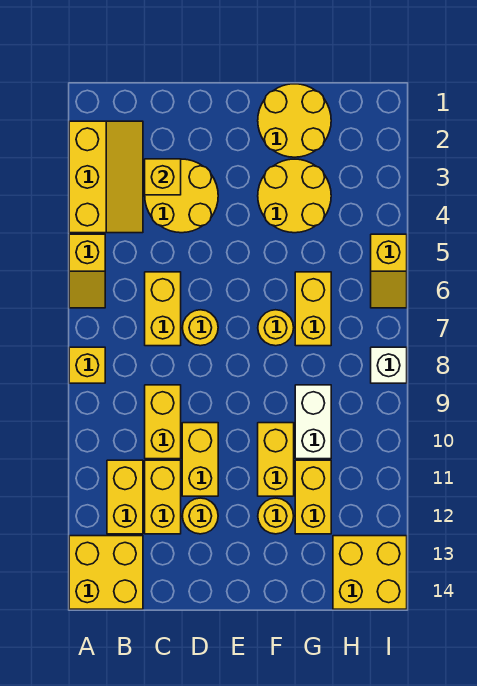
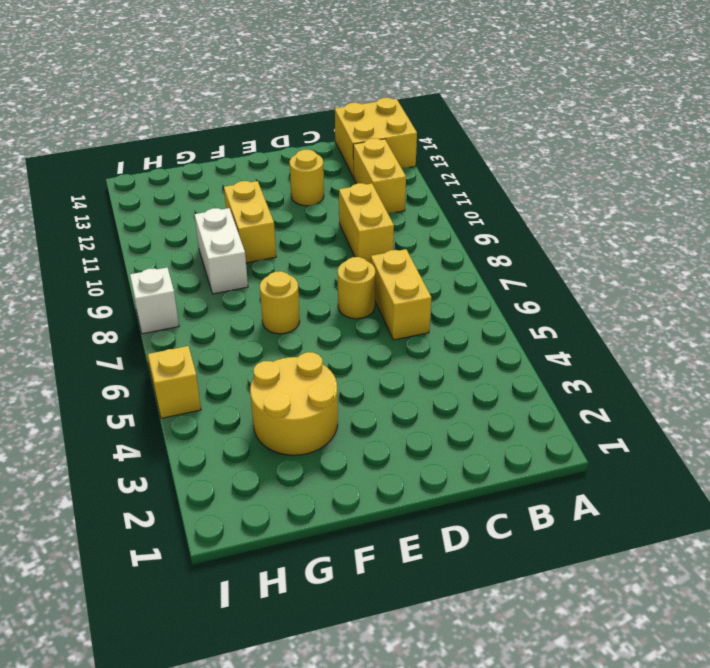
none -> yellow slope A2:B4 level 1 top A
none -> yellow slope A5:A6 level 1 top 5
none -> yellow brick A8 level 1

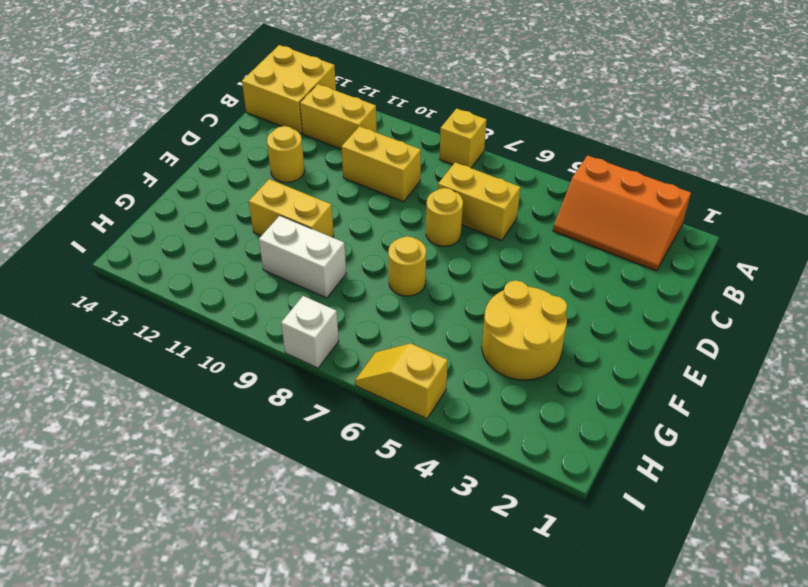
orange slope A2:B4 level 1 top A -> yellow slope A2:B4 level 1 top A
none -> yellow slope A5:A6 level 1 top 5
none -> yellow round brick C3:D4 level 1
none -> yellow brick C11:C12 level 1

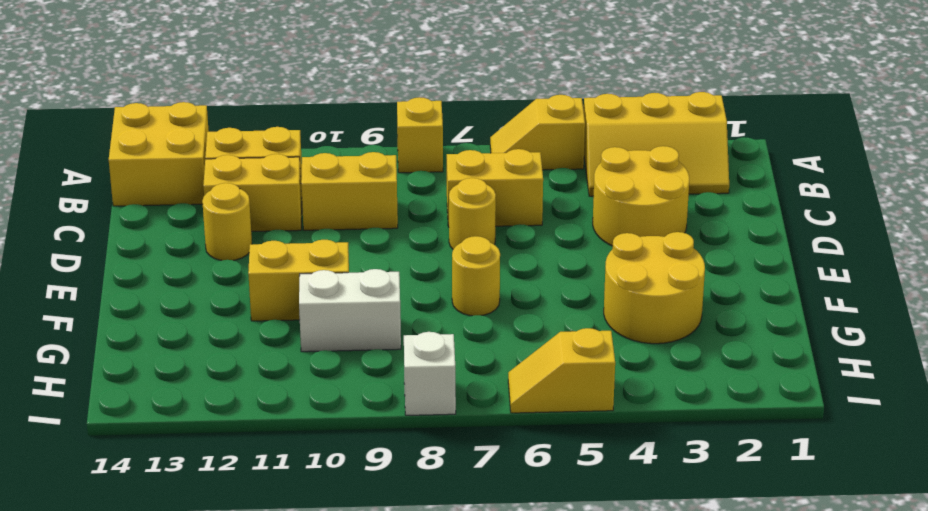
none -> yellow brick D10:D11 level 1
none -> yellow round brick F1:G2 level 1
none -> yellow round brick F12 level 1

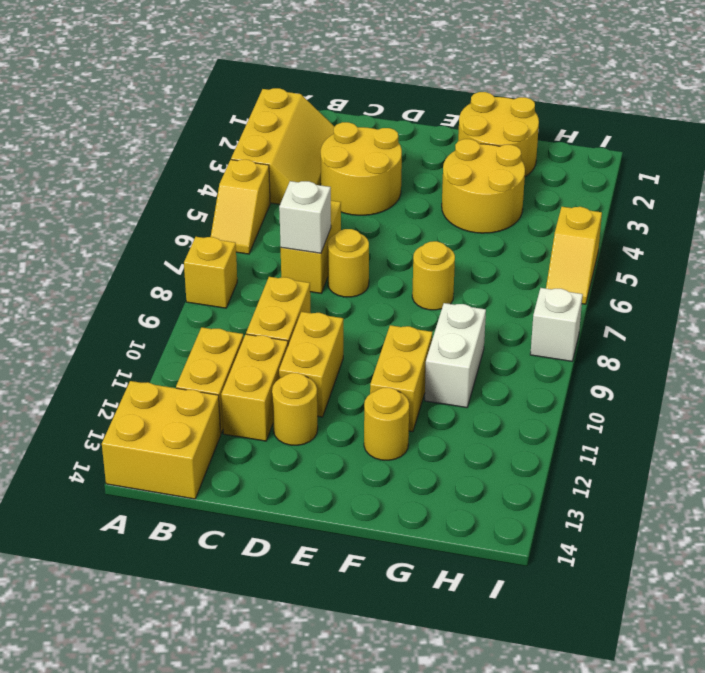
white brick C7 level 2 -> none
none -> yellow brick G6:G7 level 1
none -> yellow brick G11:G12 level 1
none -> yellow brick H13:I14 level 1

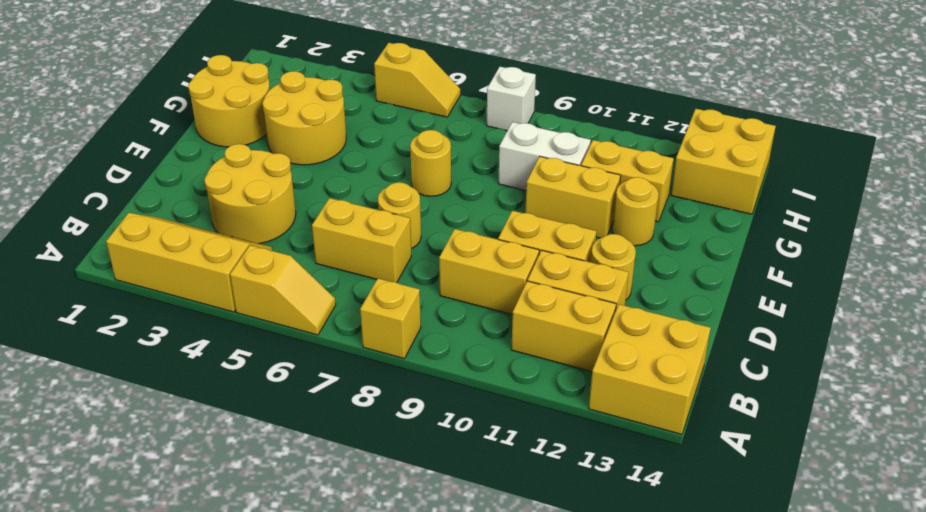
none -> yellow brick G6:G7 level 1
none -> yellow brick C3 level 2

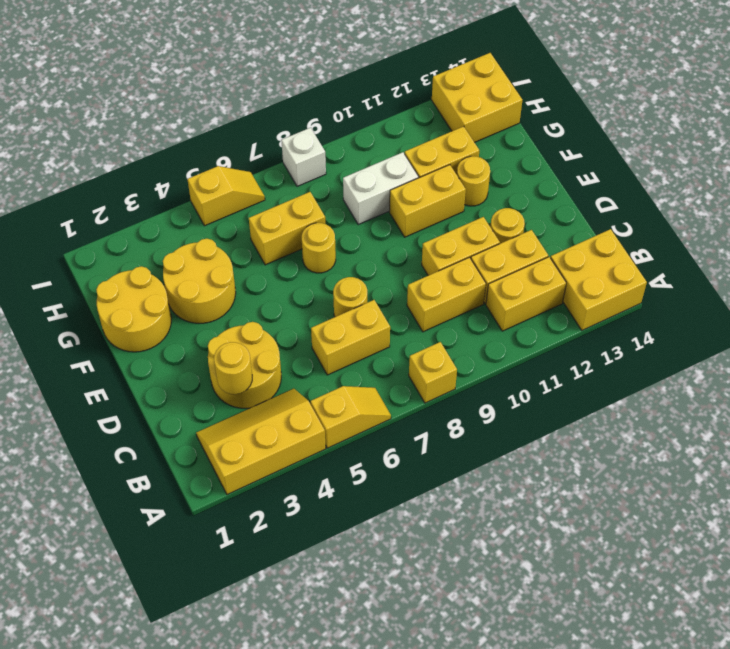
yellow round brick C3 level 2 -> yellow brick C3 level 2

